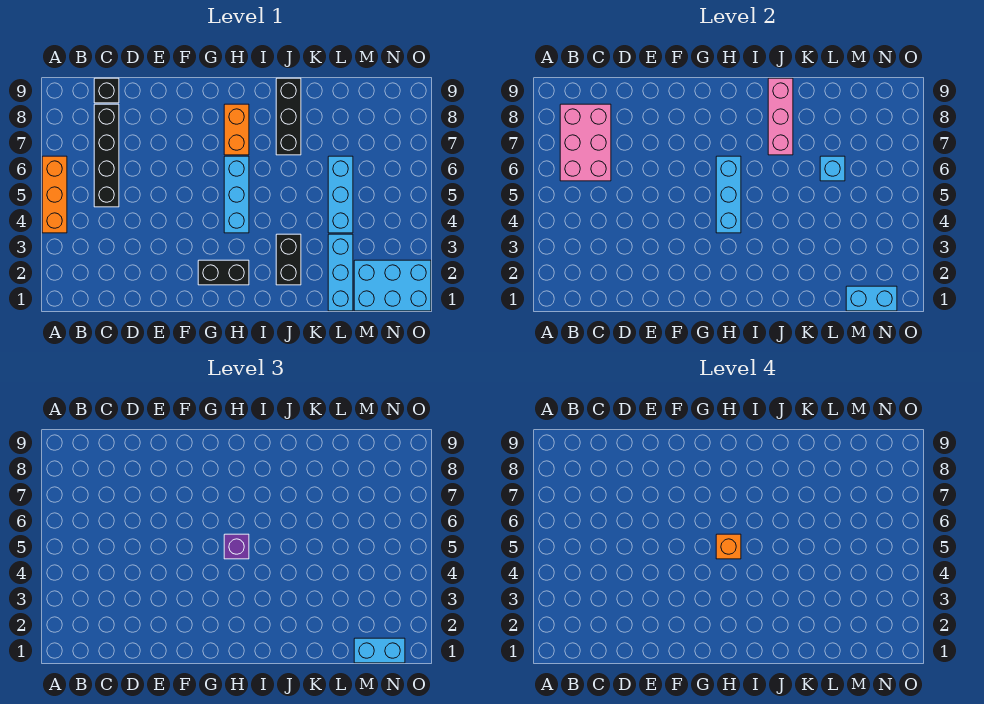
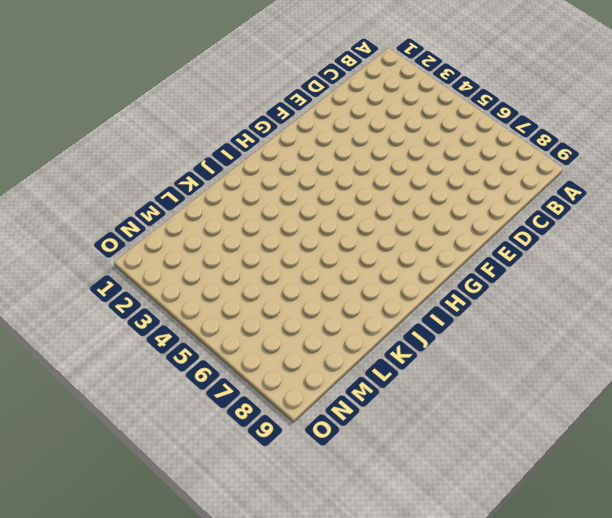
none -> orange brick A4:A6 level 1
none -> black brick C5:C8 level 1
none -> black brick C9 level 1

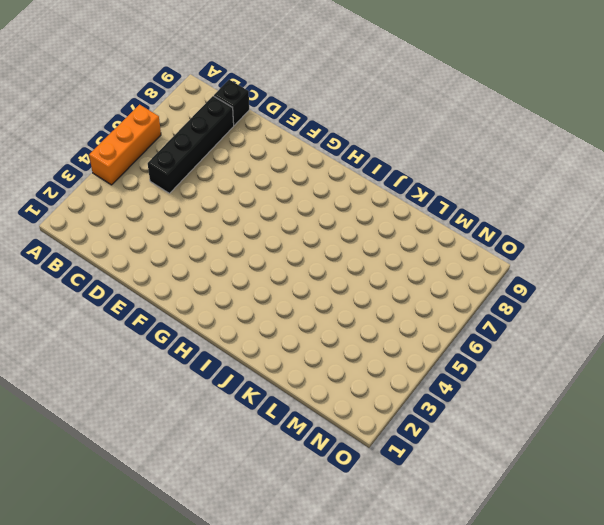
none -> black brick G2:H2 level 1
none -> cyan brick H4:H6 level 1
none -> orange brick H7:H8 level 1

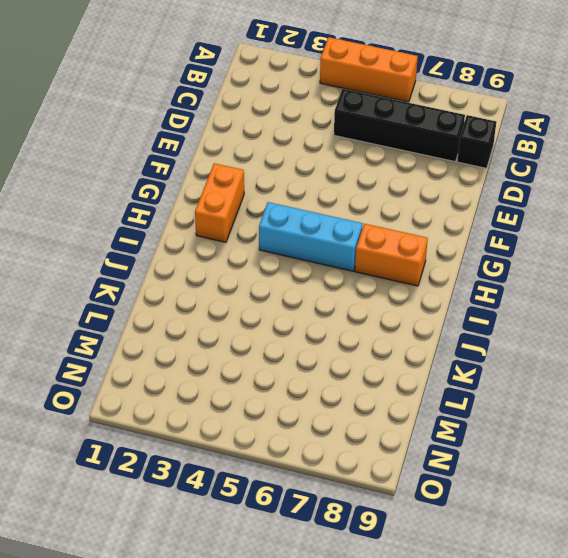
orange brick G2:H2 level 1 -> black brick G2:H2 level 1
none -> black brick J2:J3 level 1
none -> black brick J7:J9 level 1
none -> cyan brick L1:L3 level 1

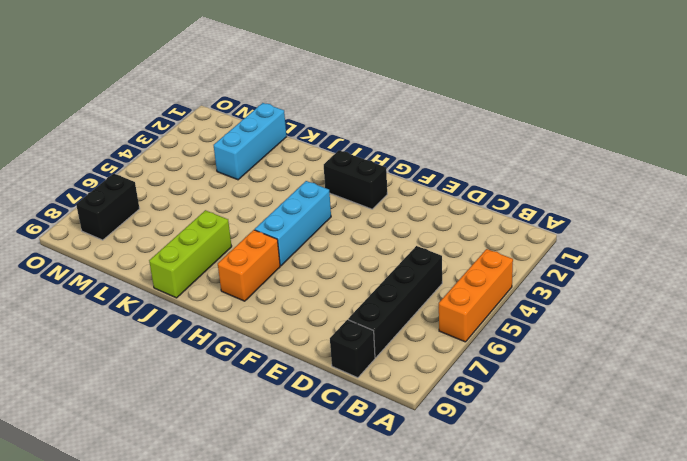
lime brick J7:J9 level 1 -> black brick J7:J9 level 1
black brick N7:N8 level 1 -> black brick J2:J3 level 1
none -> cyan brick L4:L6 level 1
none -> cyan brick M1:O2 level 1
none -> pink brick B6:C8 level 2

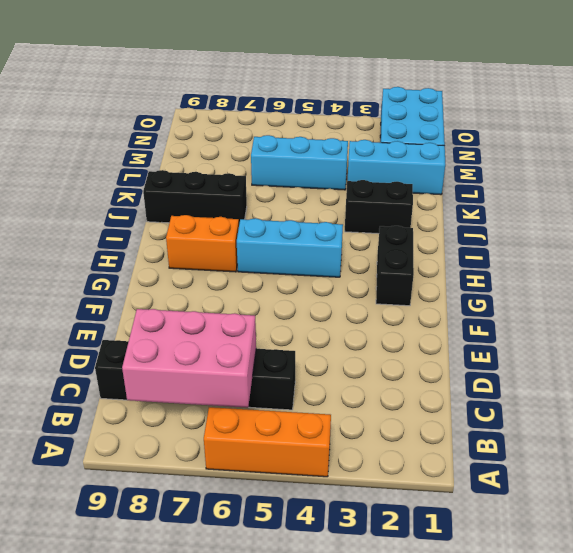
none -> cyan brick H4:H6 level 2
none -> pink brick J7:J9 level 2
none -> cyan brick L6 level 2

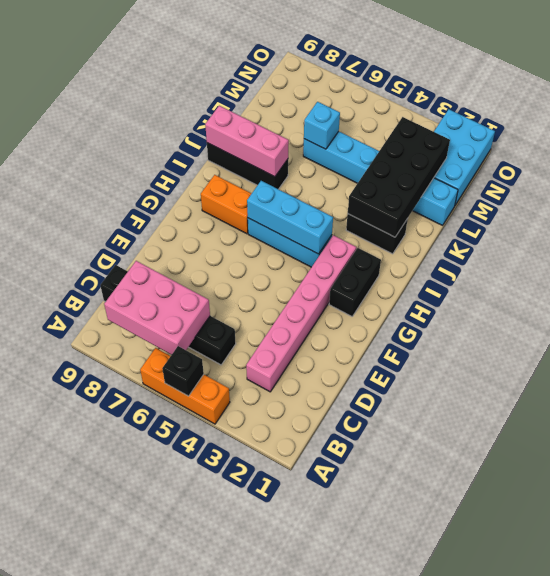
black brick A5 level 2 -> none
pink brick C3:H3 level 1 -> none
black brick J2:M3 level 2 -> none
none -> cyan brick M1:N1 level 2
none -> purple brick H5 level 3
none -> cyan brick M1:N1 level 3

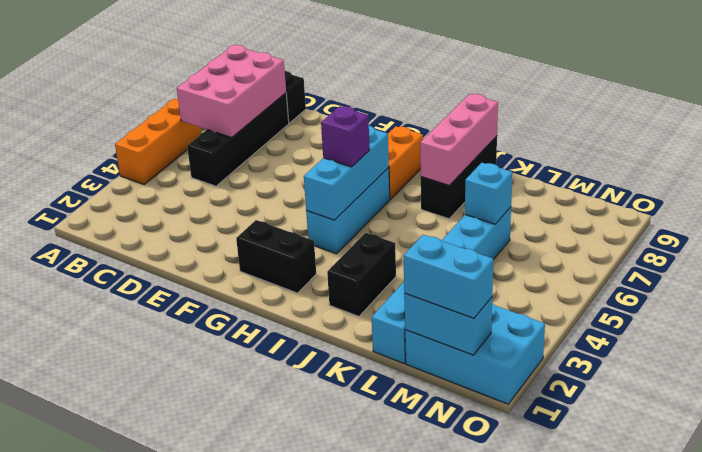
none -> orange brick H5 level 4

